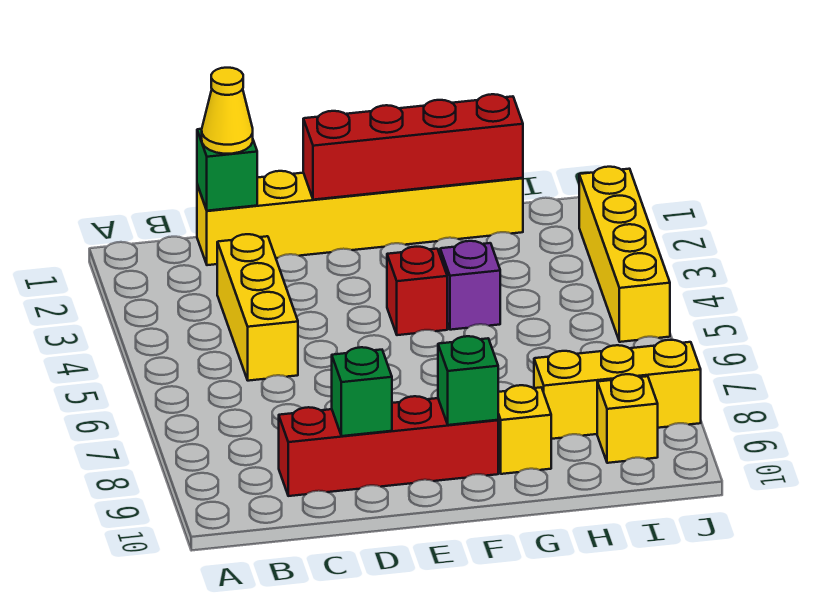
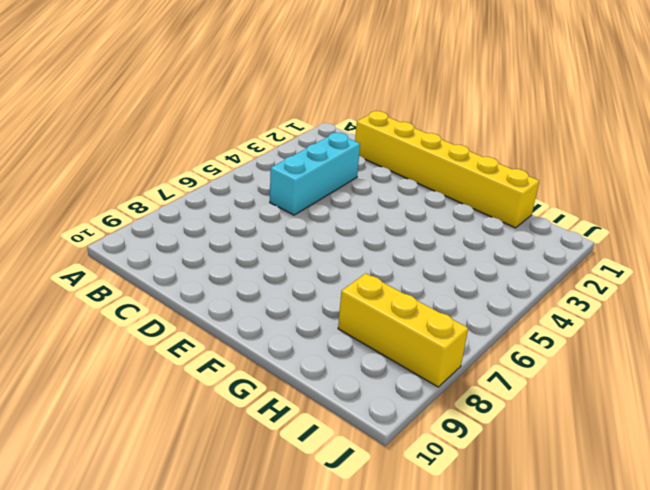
cyan brick C3:C5 level 1 -> yellow brick C3:C5 level 1
none -> red brick C9:F9 level 1
none -> red brick F4 level 1
none -> purple brick G4 level 1

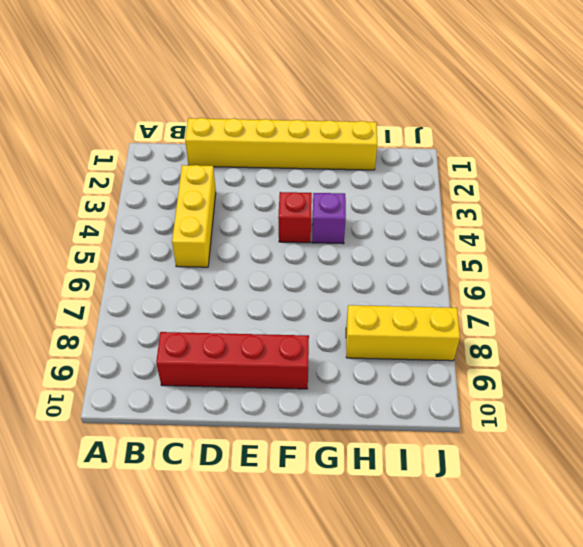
none -> yellow brick G9 level 1
none -> yellow brick I9 level 1
none -> yellow brick J2:J5 level 1

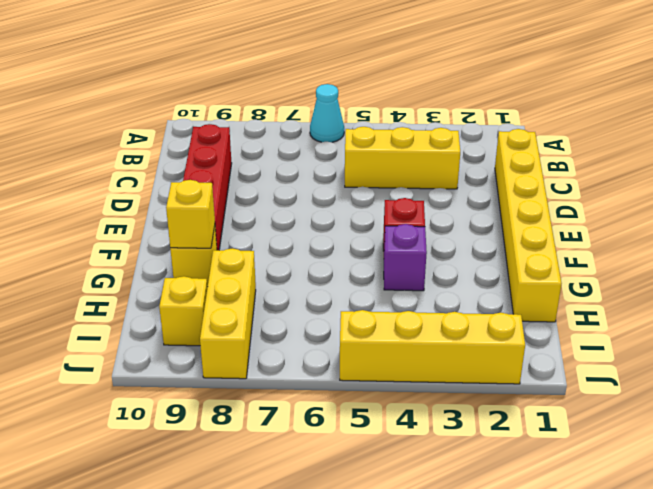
cyan cone A6 level 1 -> none
yellow brick G9 level 2 -> none
none -> green brick C1 level 2
none -> green brick D9 level 2
none -> red brick E1:H1 level 2

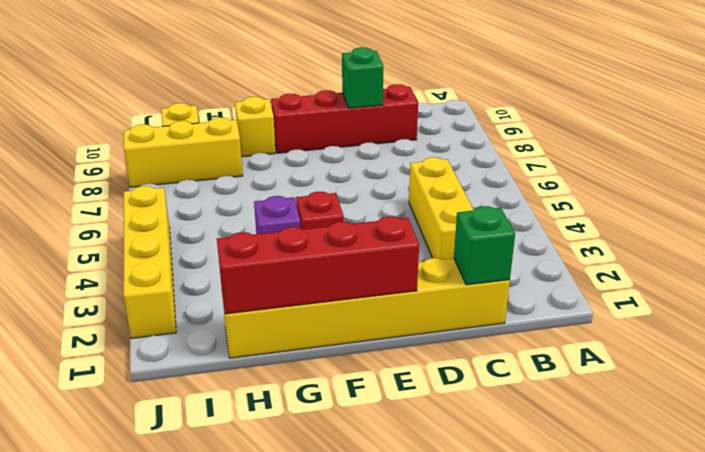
none -> green brick F9 level 2
none -> yellow cone C1 level 3

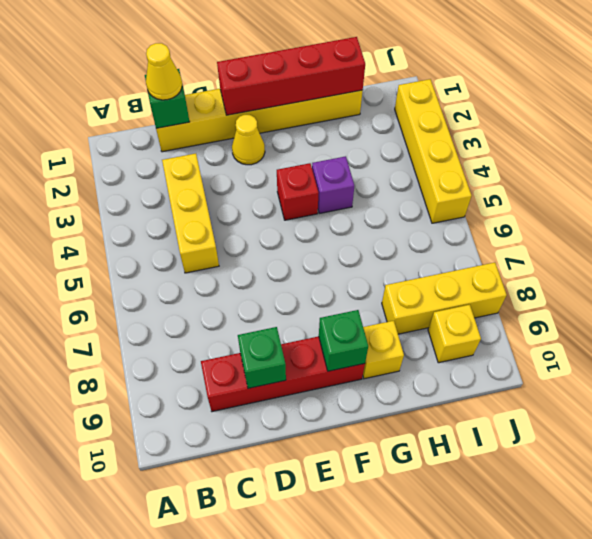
yellow cone E2 level 1 -> none

